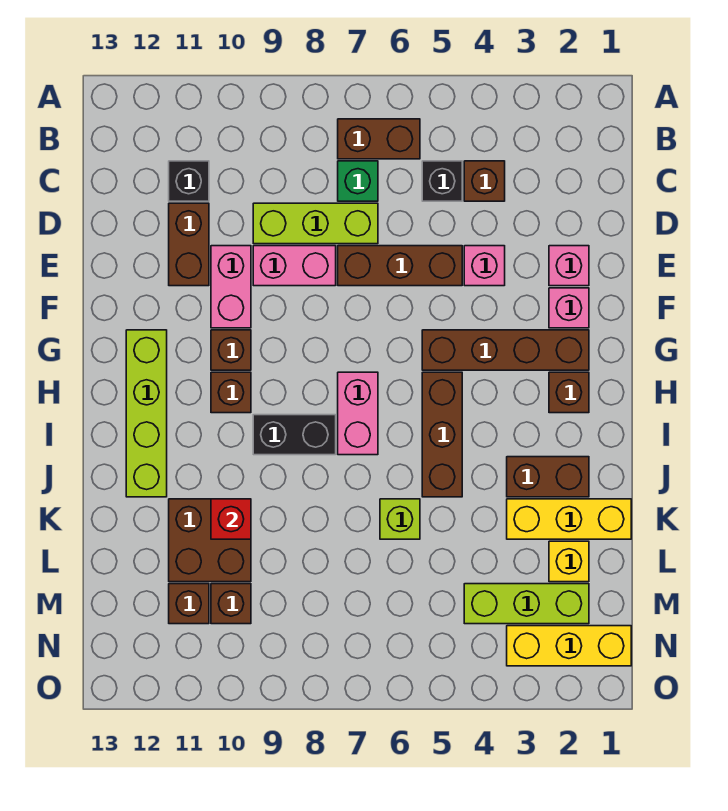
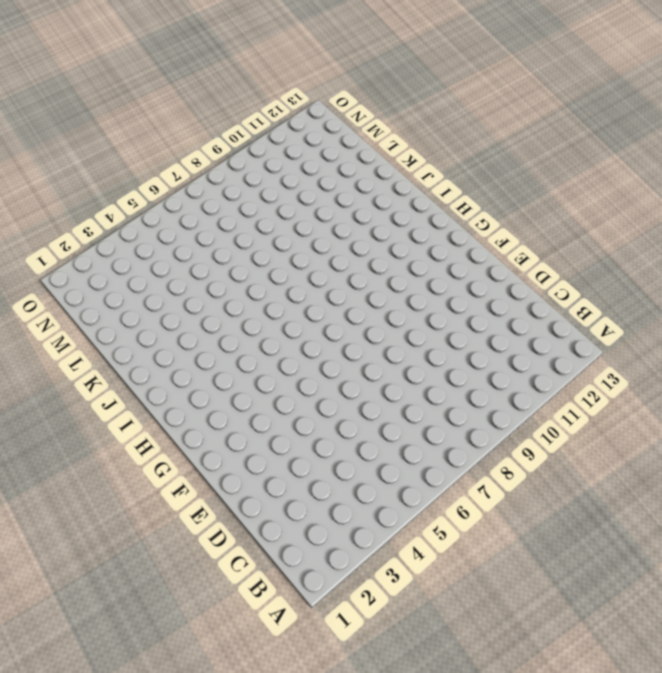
none -> brown brick B6:B7 level 1
none -> brown brick C4 level 1
none -> black brick C5 level 1
none -> green brick C7 level 1

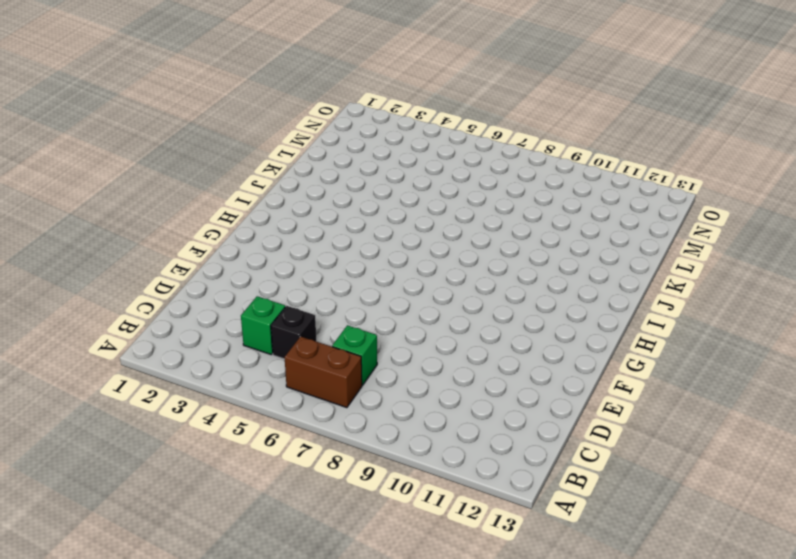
green brick C4 level 1 -> brown brick C4 level 1
none -> black brick C11 level 1
none -> lime brick D7:D9 level 1
none -> brown brick D11:E11 level 1
none -> pink brick E2 level 1

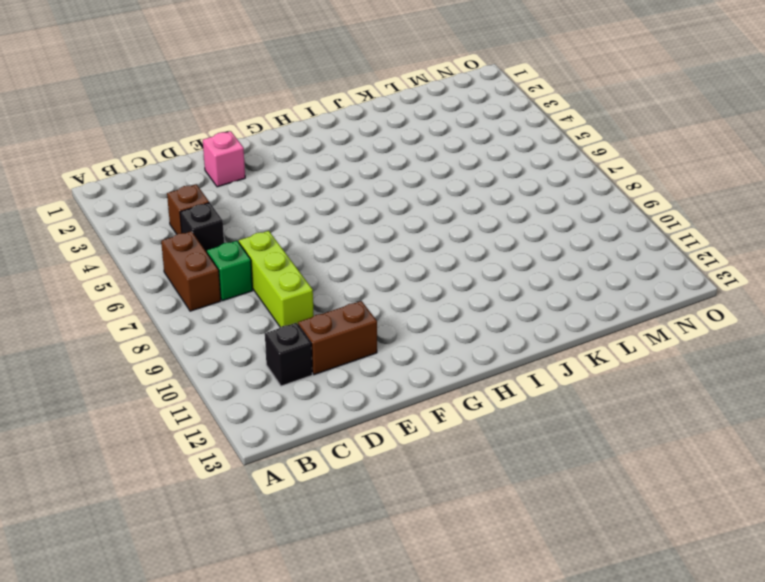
none -> pink brick E4 level 1
none -> brown brick E5:E7 level 1
none -> pink brick E8:E9 level 1
none -> pink brick E10:F10 level 1

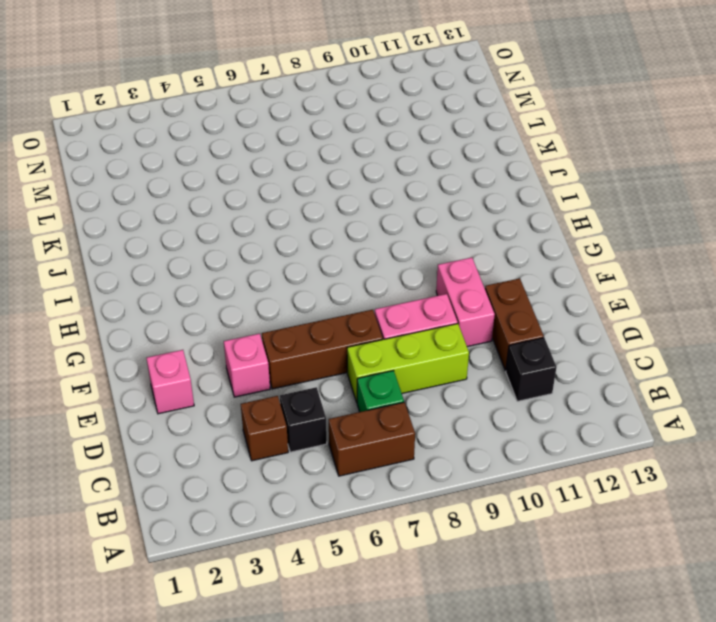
none -> pink brick F2 level 1
none -> brown brick G2:G5 level 1
none -> brown brick G10 level 1
none -> lime brick G12:J12 level 1

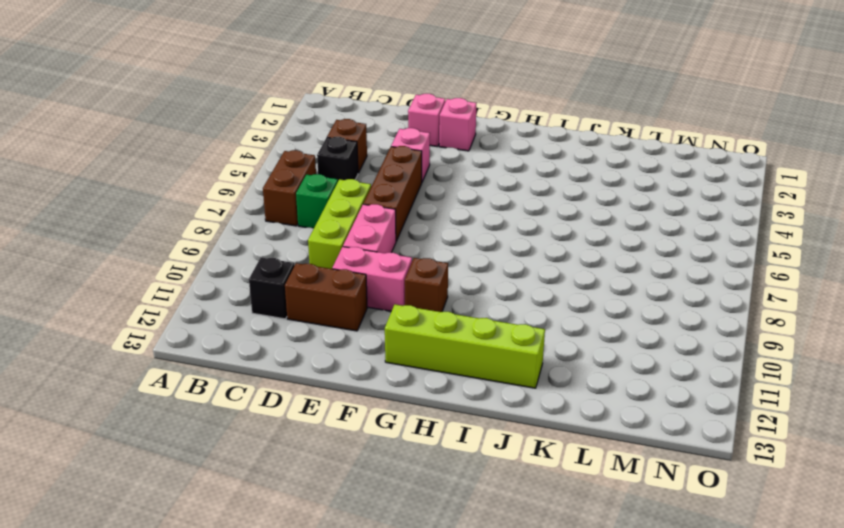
none -> brown brick G2:G5 level 1
none -> brown brick H2 level 1
none -> brown brick H5:J5 level 1
none -> pink brick H7:I7 level 1

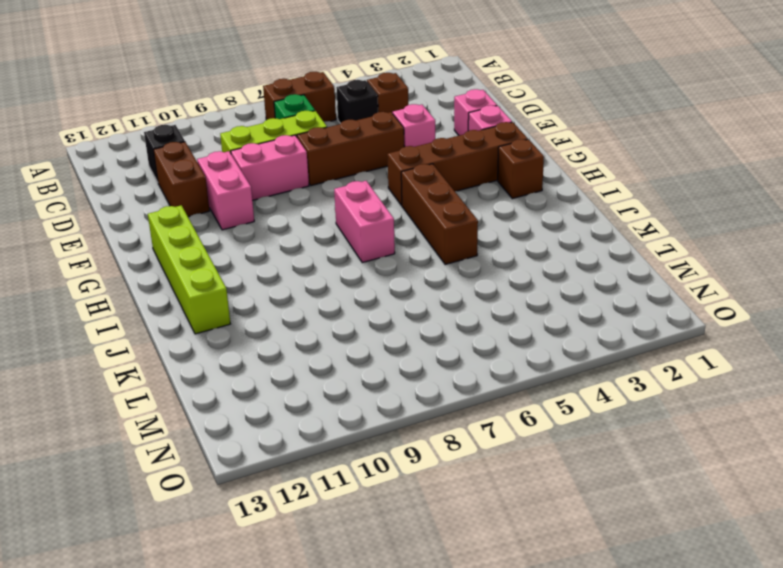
none -> brown brick G10 level 1
none -> brown brick H10 level 1
none -> black brick I8:I9 level 1
none -> brown brick J2:J3 level 1

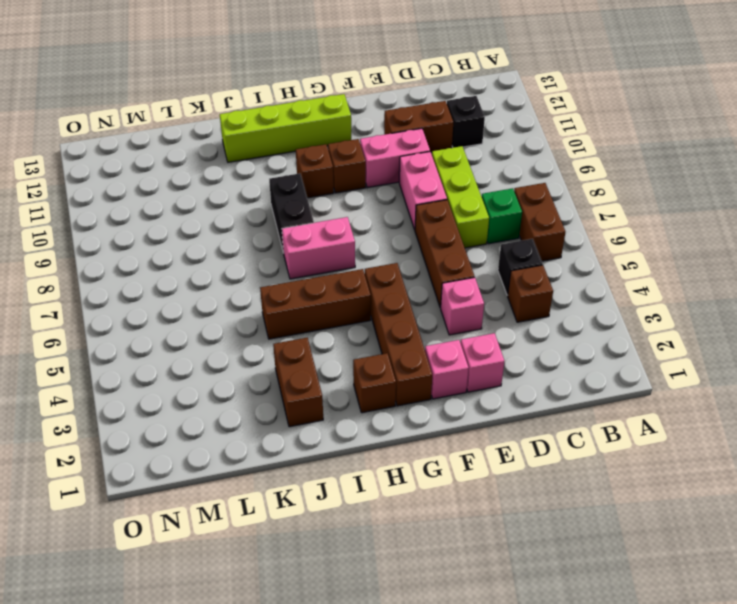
none -> yellow brick K1:K3 level 1
none -> lime brick K6 level 1
none -> brown brick K10:L11 level 1
none -> yellow brick L2 level 1

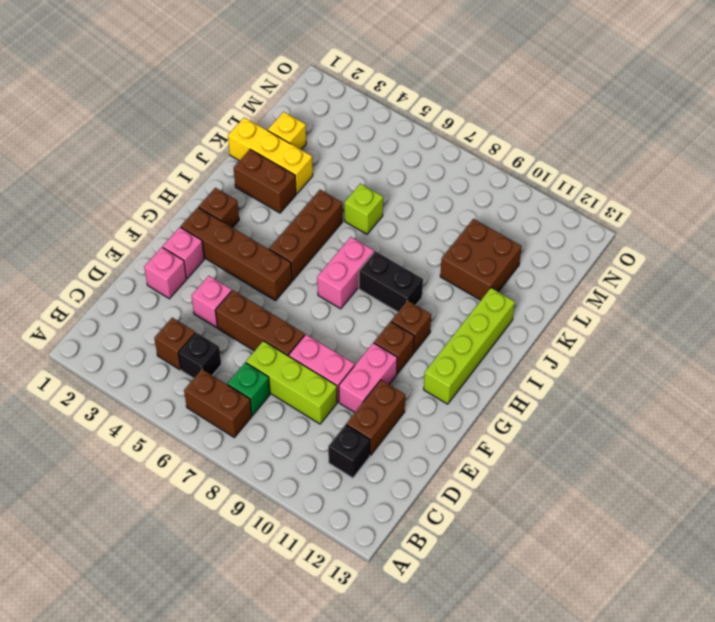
none -> lime brick M2:M4 level 1
none -> brown brick M10 level 1
none -> brown brick M11 level 1
none -> yellow brick N1:N3 level 1

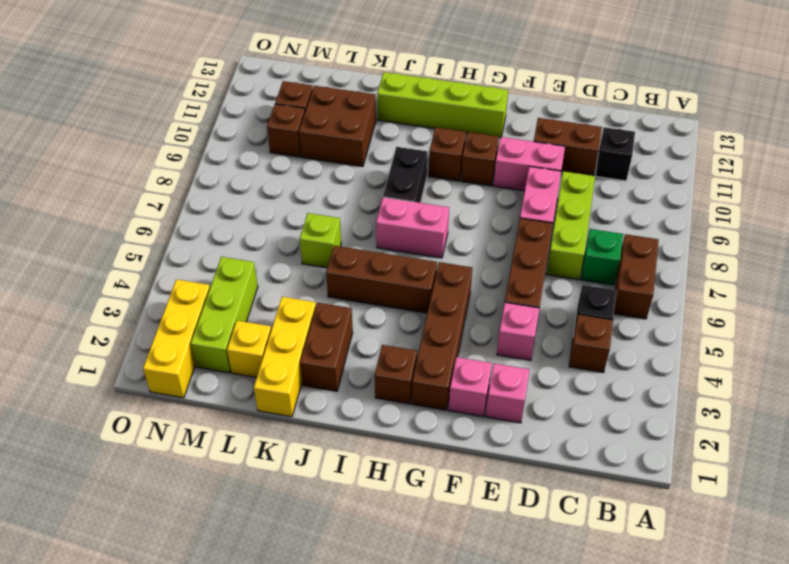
none -> red brick K10 level 2

